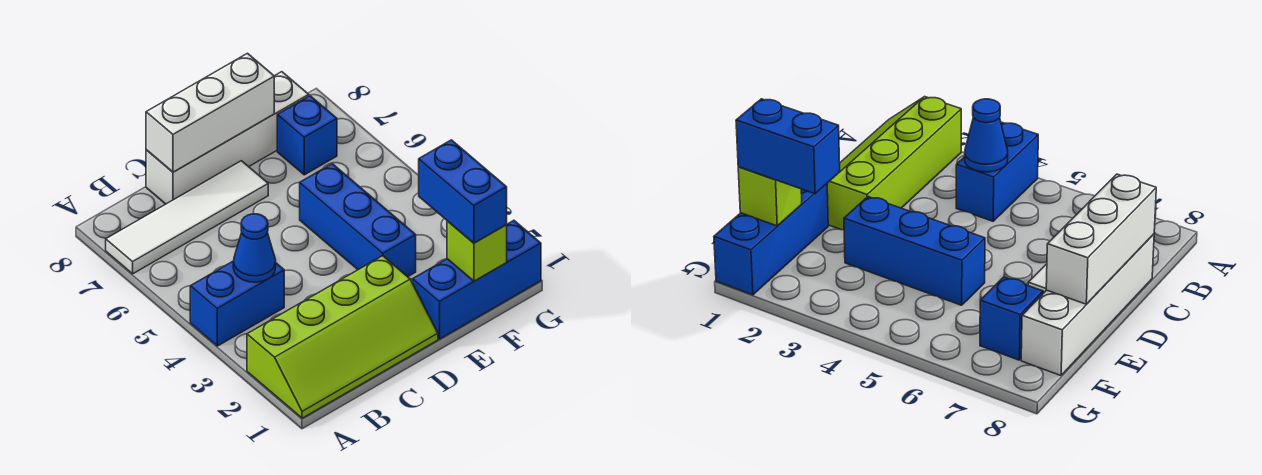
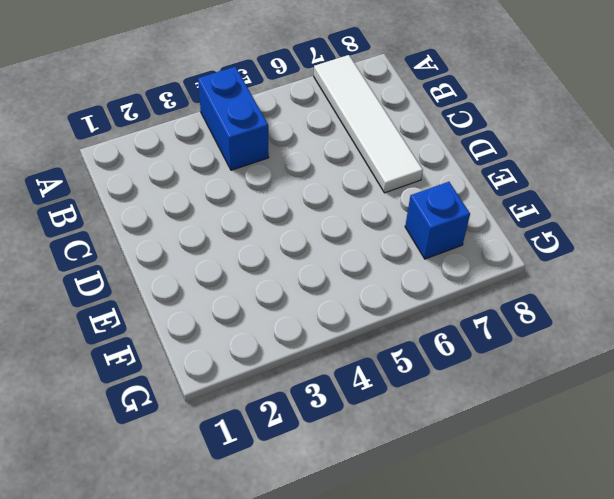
none -> lime slope A1:D2 level 1 top 2
none -> white brick C8:F8 level 1

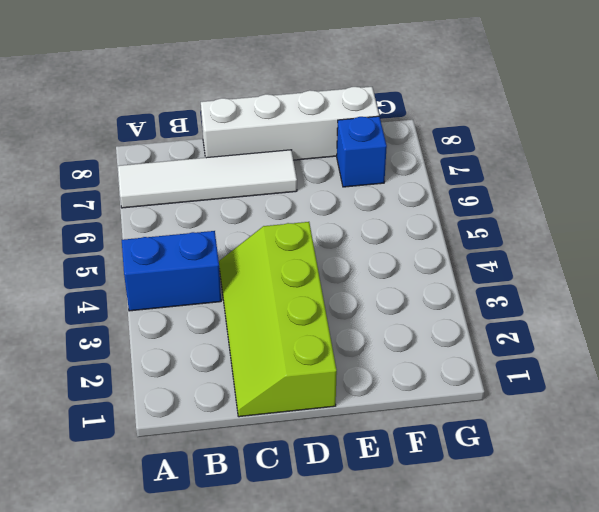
lime slope C1:D4 level 1 top D -> lime slope A1:D2 level 1 top 2
none -> blue brick E1:G1 level 1
none -> blue brick E3:E5 level 1

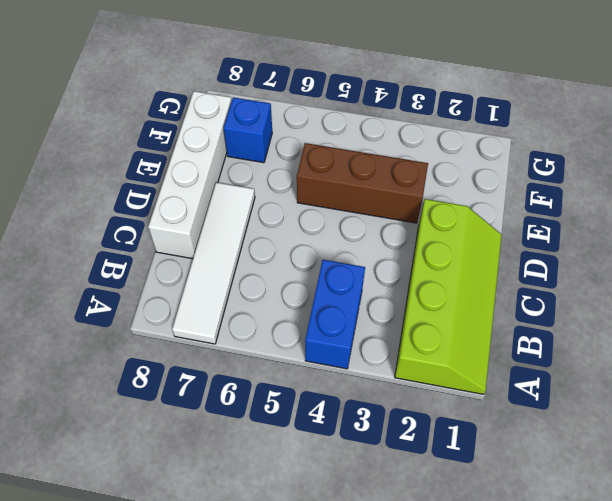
brown brick E3:E5 level 1 -> blue brick E3:E5 level 1
none -> blue brick E1:G1 level 1
none -> blue cone B4 level 2

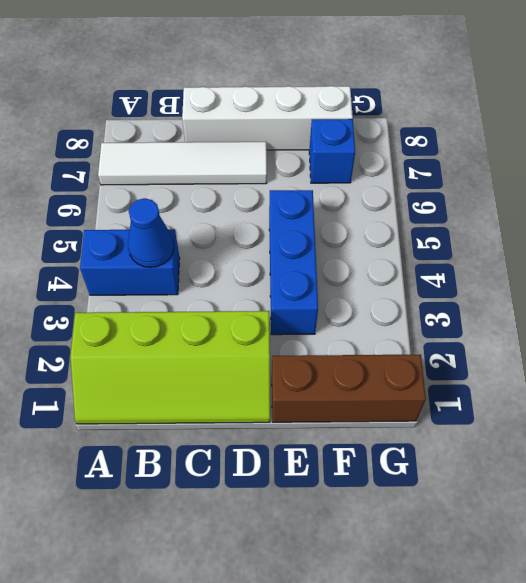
brown brick E1:G1 level 1 -> blue brick E1:G1 level 1
none -> white brick C8:E8 level 2
none -> lime brick F1 level 2

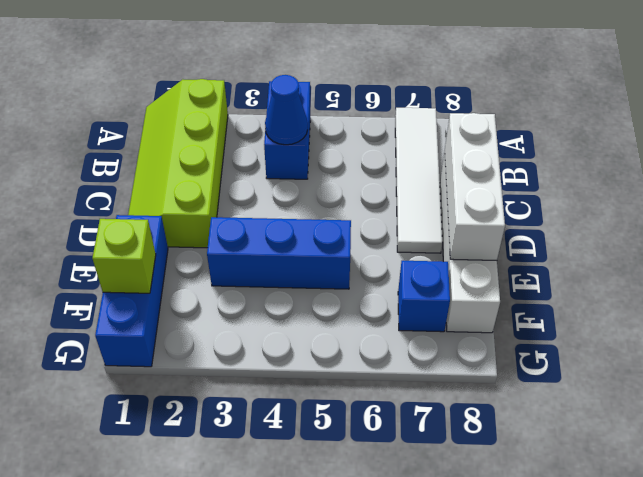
none -> blue brick F1:F2 level 3

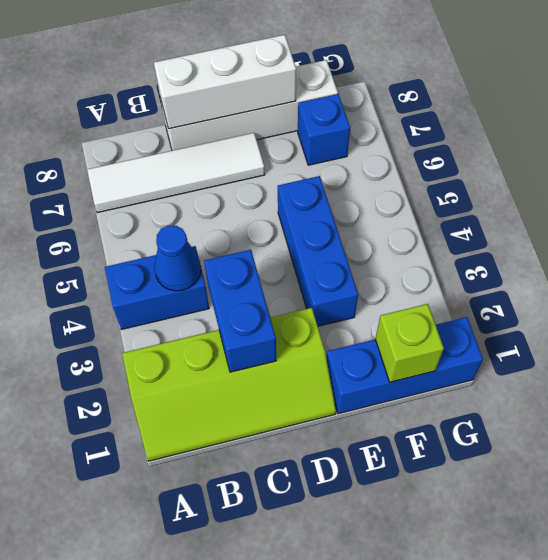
blue brick C2:C3 level 2 -> blue brick F1:F2 level 3

